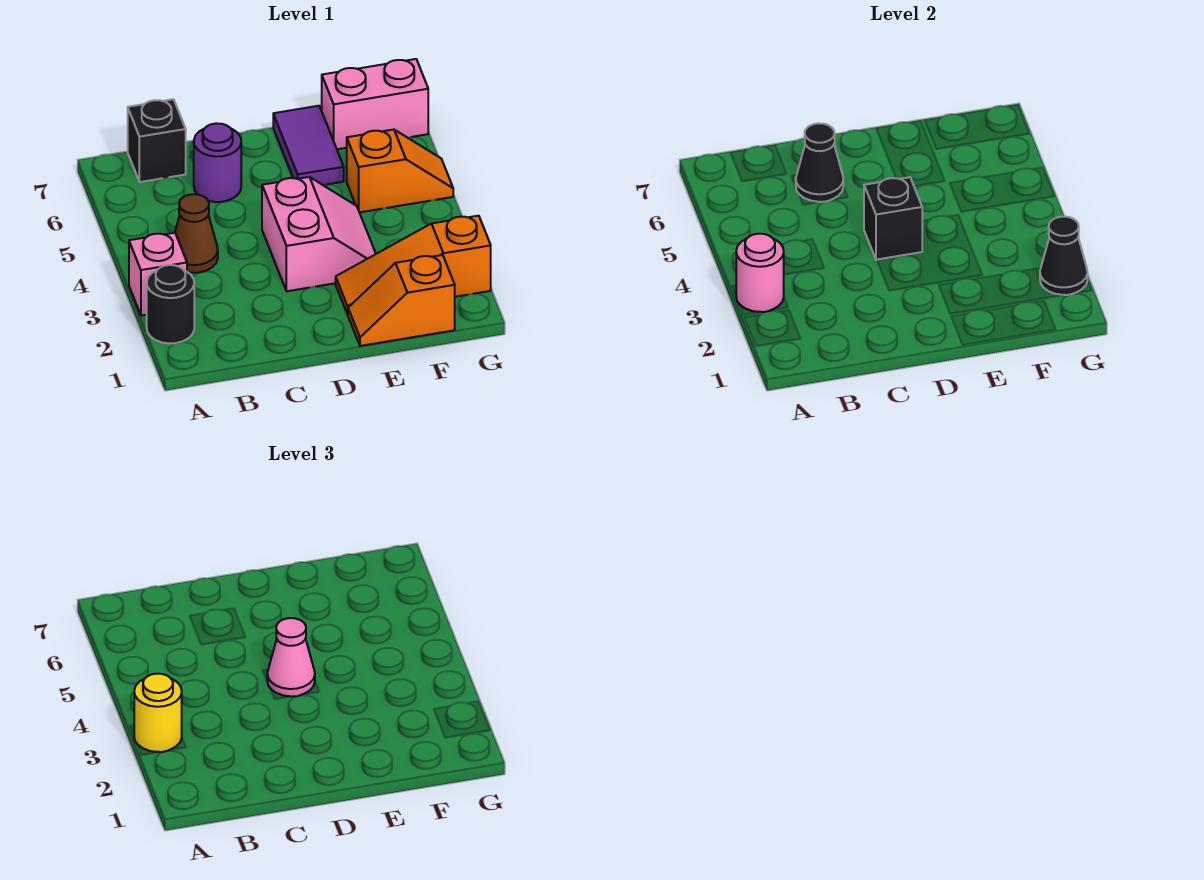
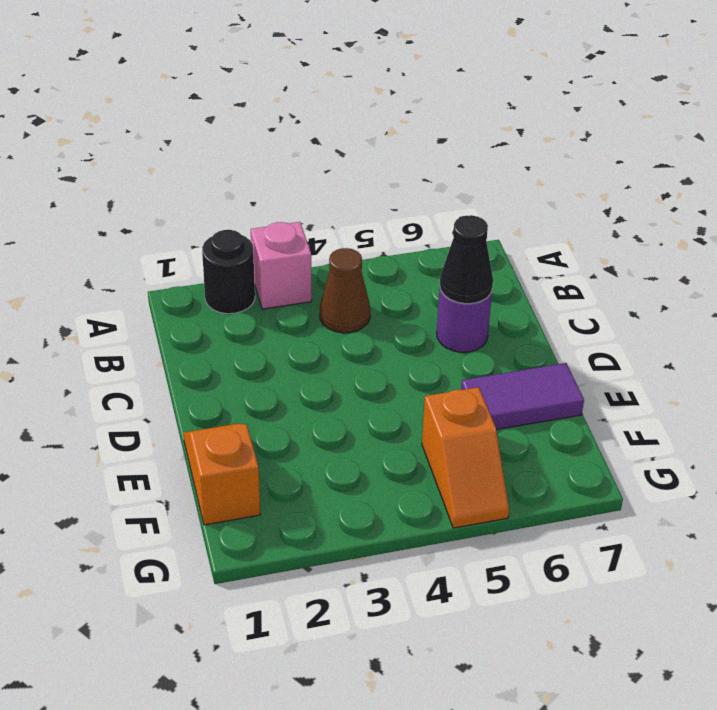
none -> black brick B7 level 1
none -> pink slope D3:E4 level 1 top D
none -> orange slope E2:G2 level 1 top G

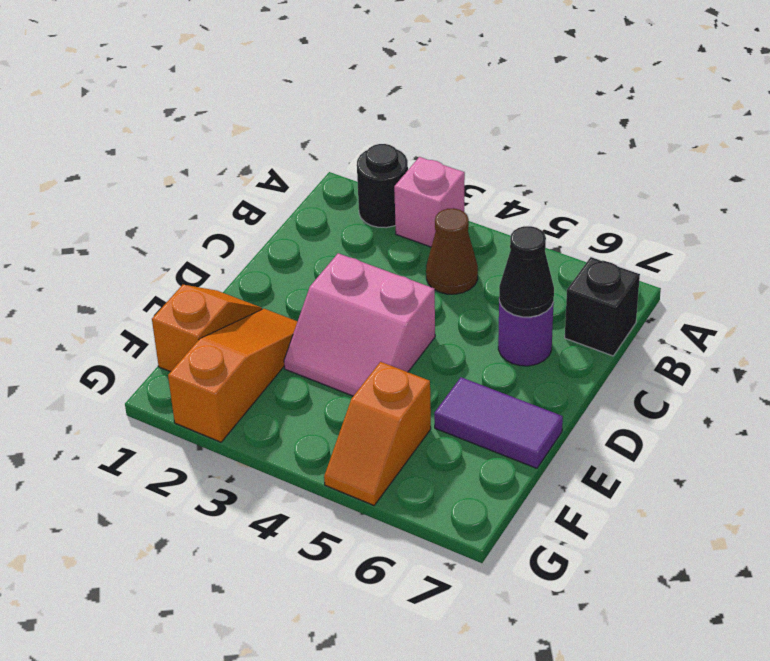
none -> pink brick F7:G7 level 1
none -> pink round brick A3 level 2
none -> black brick D4 level 2

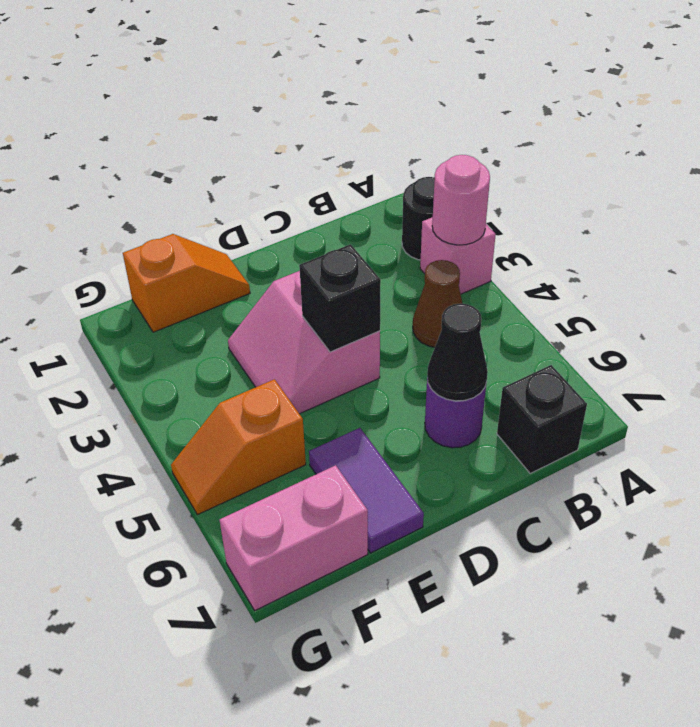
none -> orange slope E2:G2 level 1 top G
none -> black cone G2 level 2
none -> yellow round brick A3 level 3

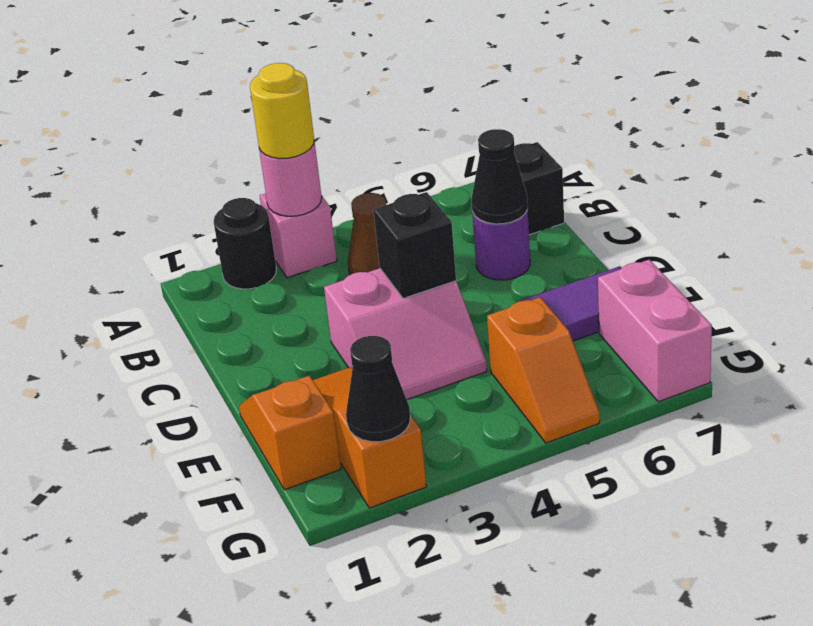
none -> pink cone D4 level 3

